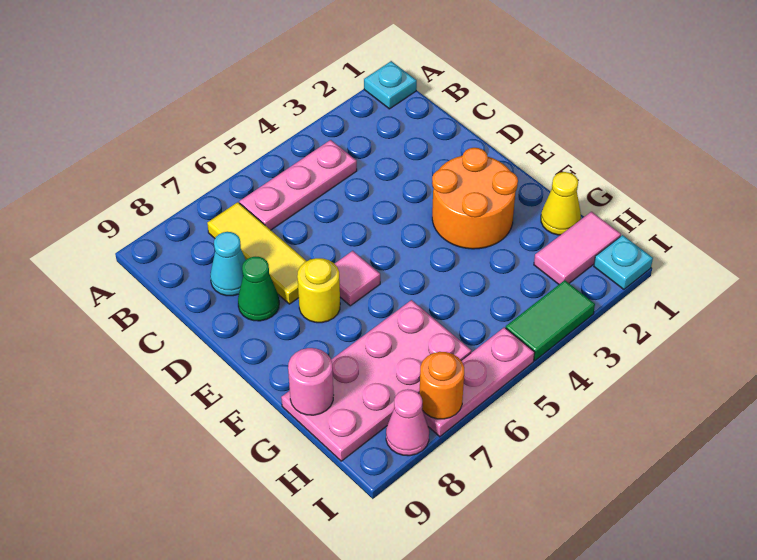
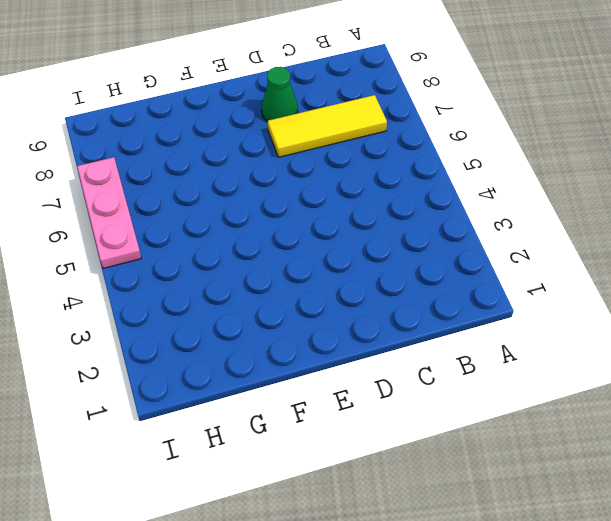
none -> cyan plate A1 level 1
none -> pink plate B4:B6 level 1
none -> cyan cone C8 level 1

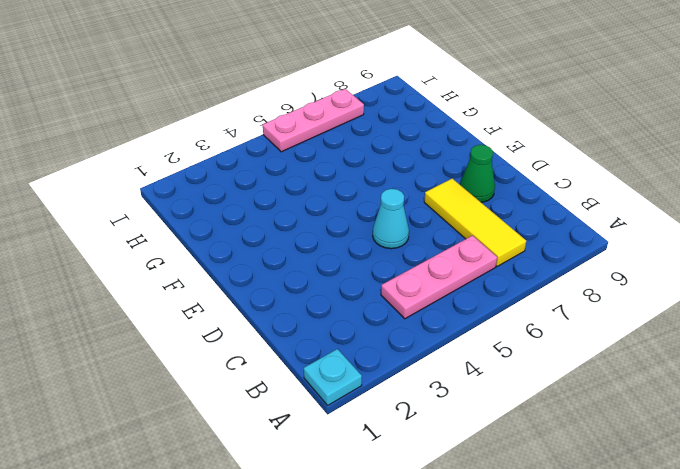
cyan cone D5 level 1 -> cyan cone C8 level 1
none -> orange round brick E2:F3 level 1
none -> pink tile E6 level 1
none -> yellow round brick E7 level 1

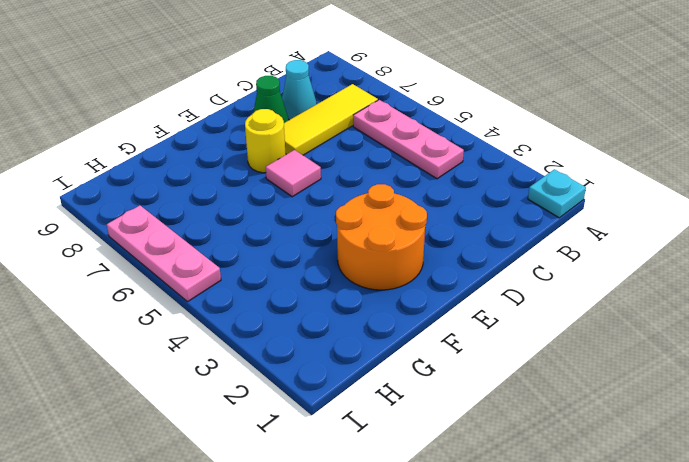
none -> yellow cone G1 level 1
none -> pink plate G6:H9 level 1
none -> pink tile H1:H2 level 1

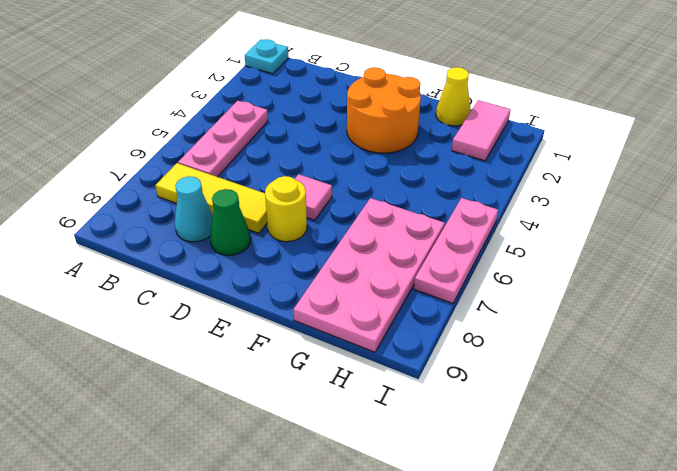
none -> cyan plate I1 level 1
none -> green tile I3:I4 level 1
none -> pink cone I8 level 1

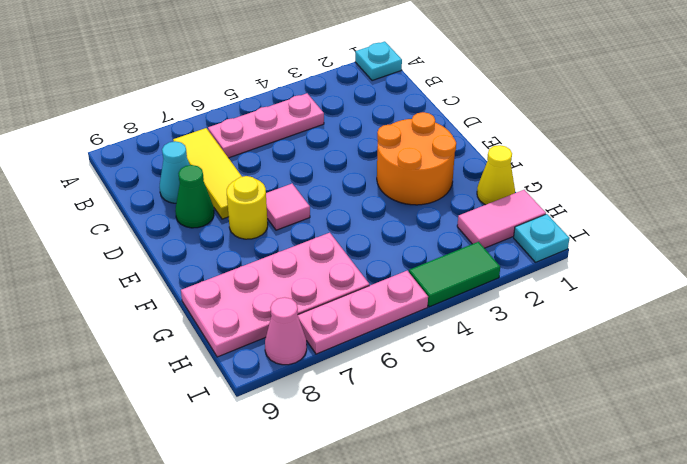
none -> pink round brick G9 level 2
none -> orange round brick I7 level 2

